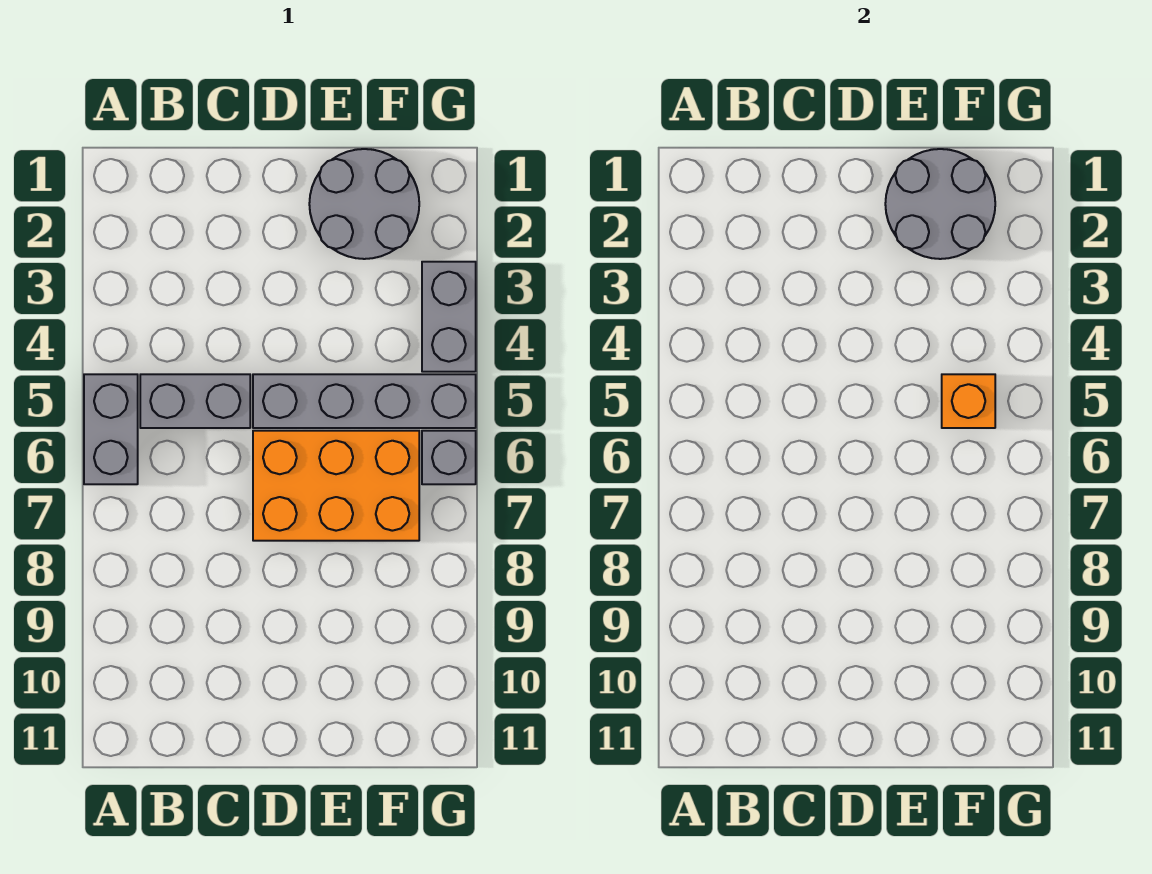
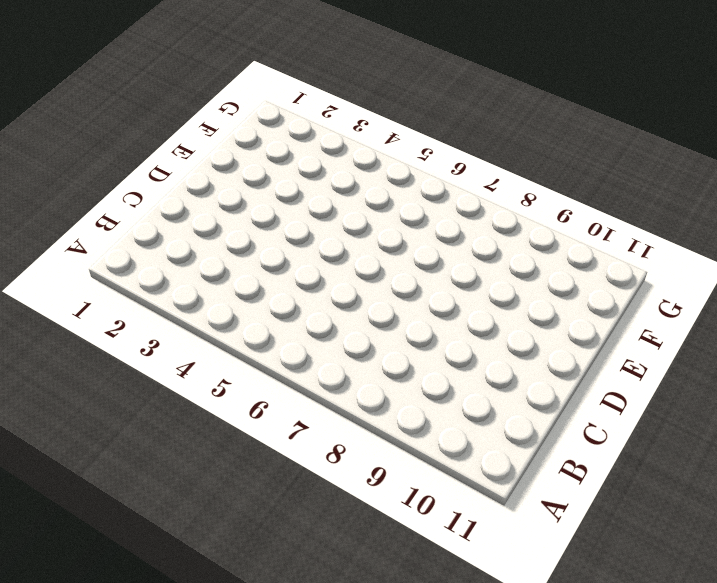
none -> grey brick A5:A6 level 1
none -> grey brick B5:C5 level 1

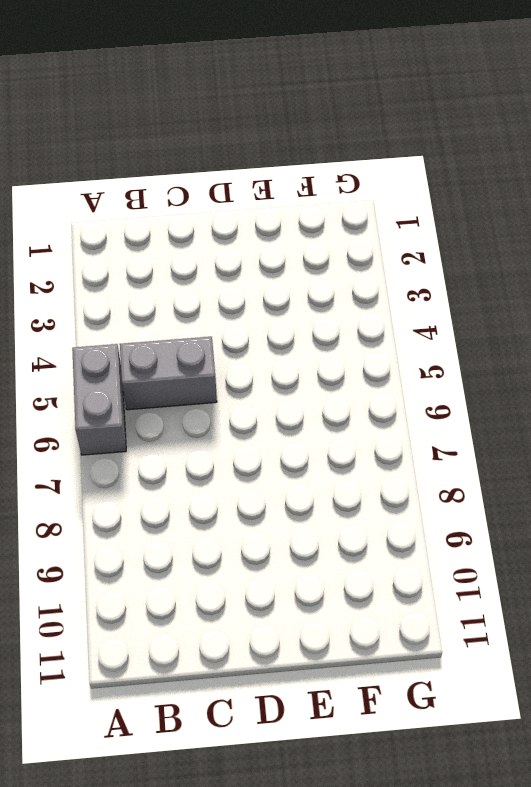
none -> grey brick D5:G5 level 1
none -> orange brick D6:F7 level 1

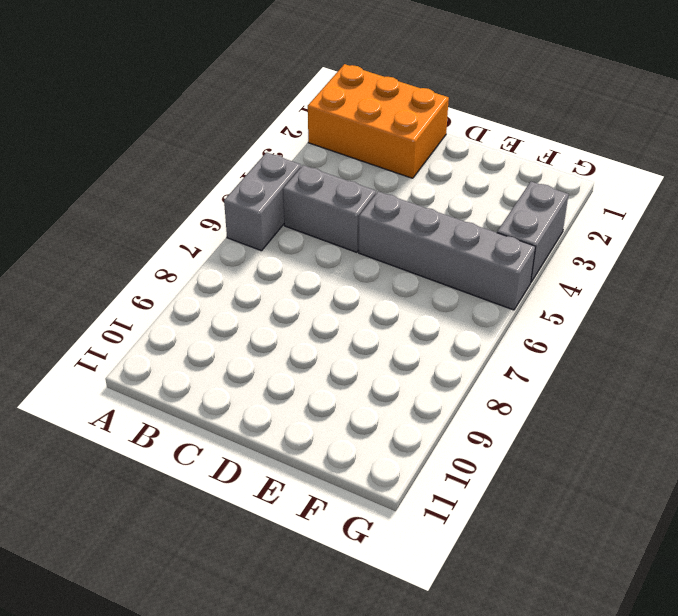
orange brick A1:C2 level 1 -> orange brick D6:F7 level 1
none -> grey round brick E1:F2 level 1
none -> grey brick G6 level 1

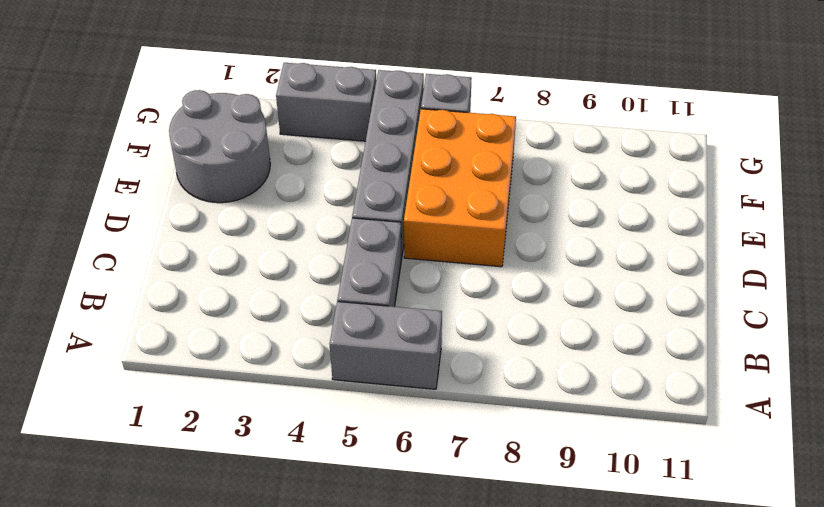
none -> grey round brick E1:F2 level 2
none -> orange brick F5 level 2

